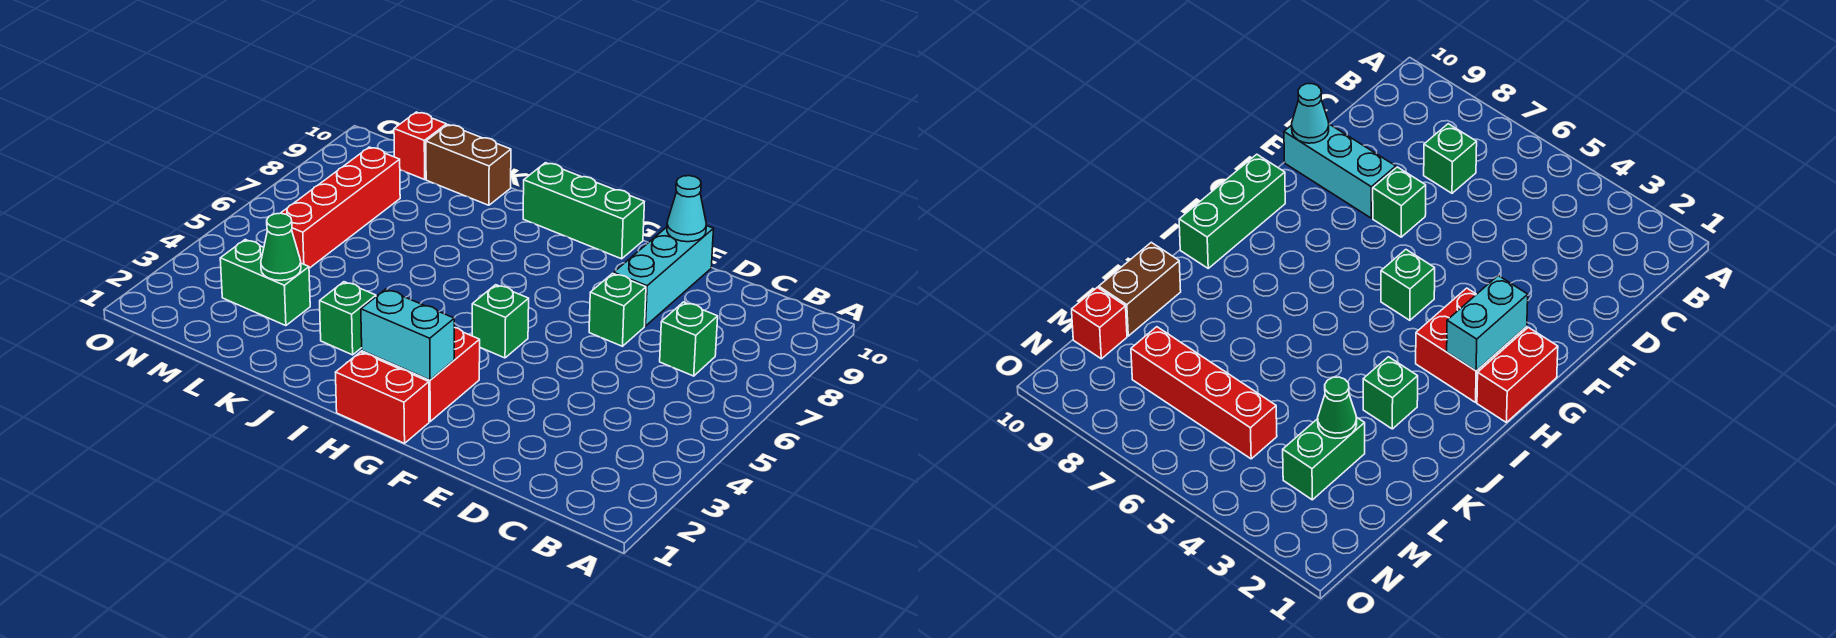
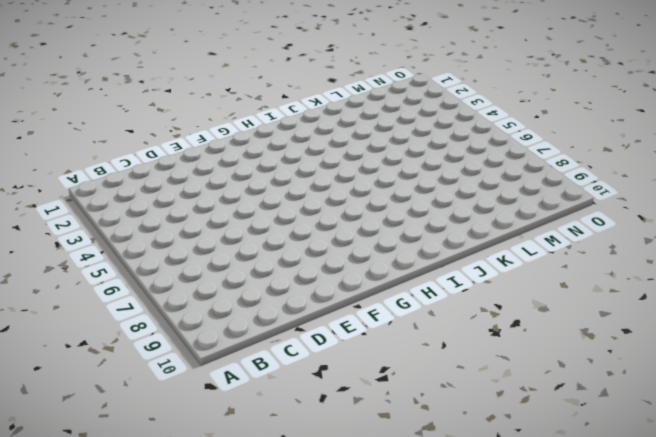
none -> green brick C7 level 1
none -> green brick E7 level 1
none -> cyan brick E8:E10 level 1

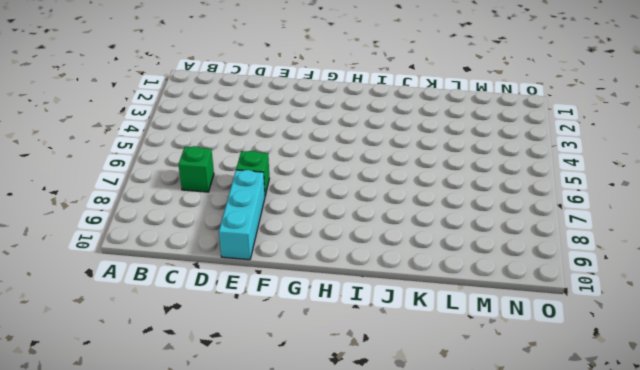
none -> red brick G1:H1 level 1
none -> red brick G2:H3 level 1
none -> green brick G5 level 1

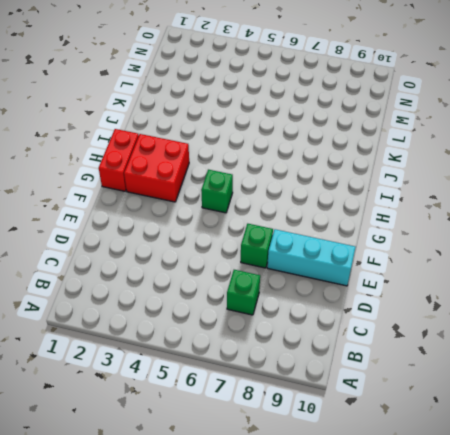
none -> green brick G10:I10 level 1
none -> green brick J3 level 1
none -> brown brick K10:L10 level 1

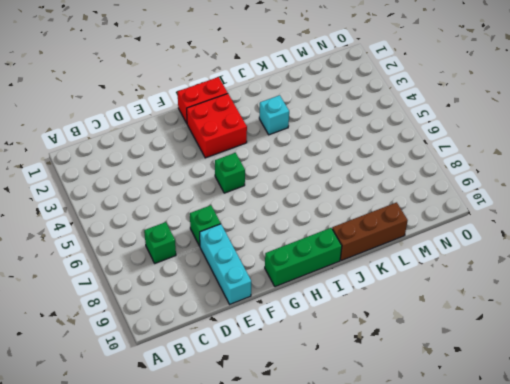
cyan brick J3 level 1 -> green brick J3 level 1
brown brick J10:L10 level 1 -> brown brick K10:L10 level 1
none -> green brick L3:M3 level 1
none -> red brick M5:M8 level 1
none -> red brick M10 level 1

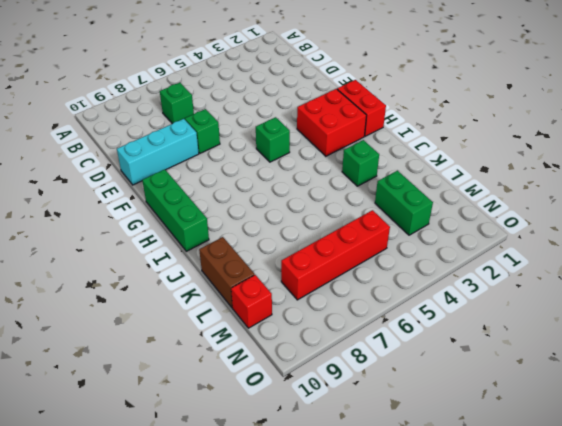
none -> cyan cone E10 level 2
none -> cyan brick G2:H2 level 2
none -> green cone L3 level 2

